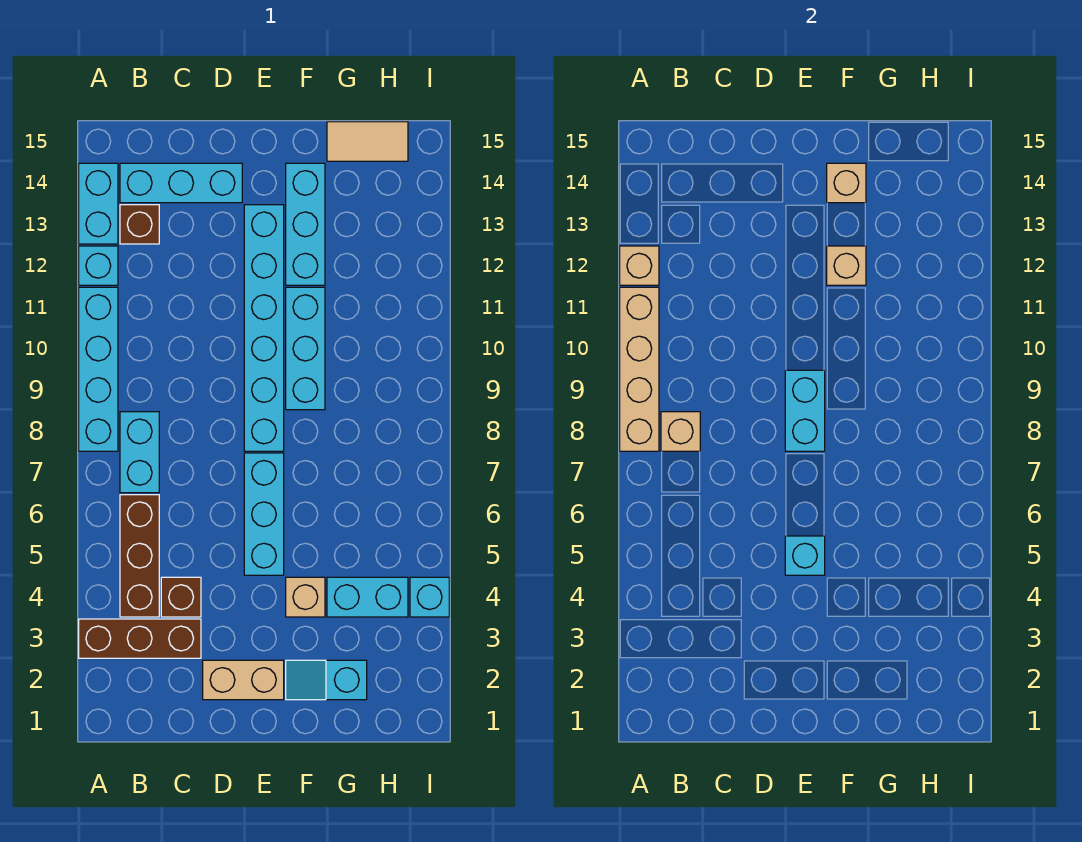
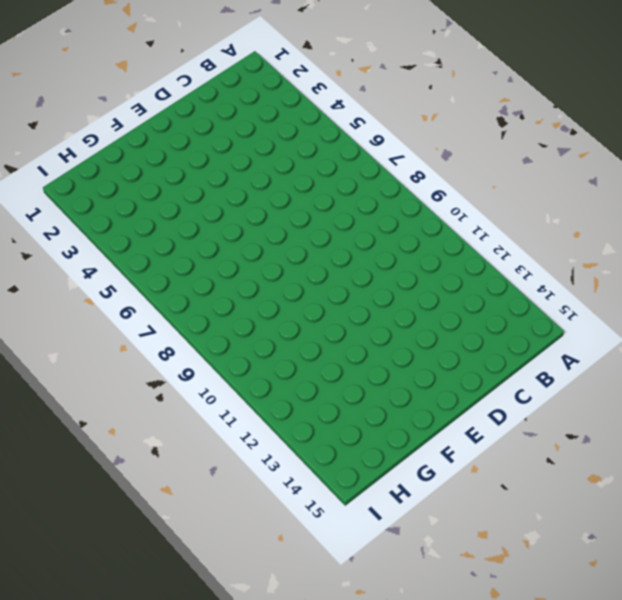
none -> brown brick A3:C3 level 1
none -> cyan brick A8:A11 level 1
none -> cyan brick A12 level 1

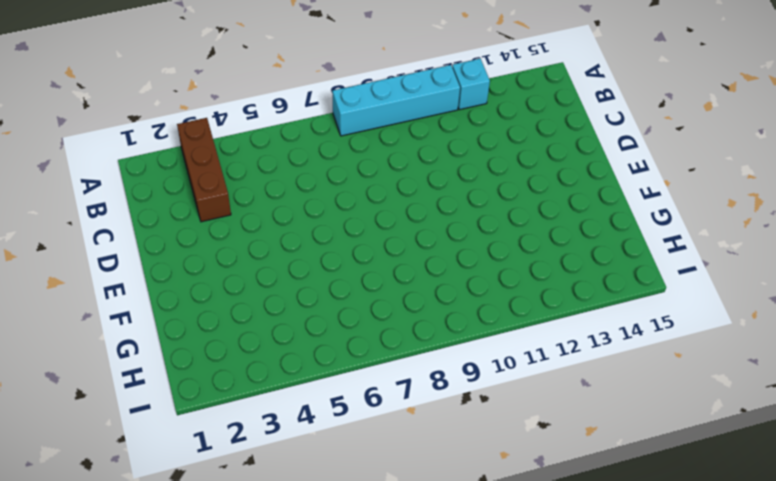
none -> cyan brick A13:A14 level 1
none -> brown brick B4:B6 level 1
none -> cyan brick B7:B8 level 1

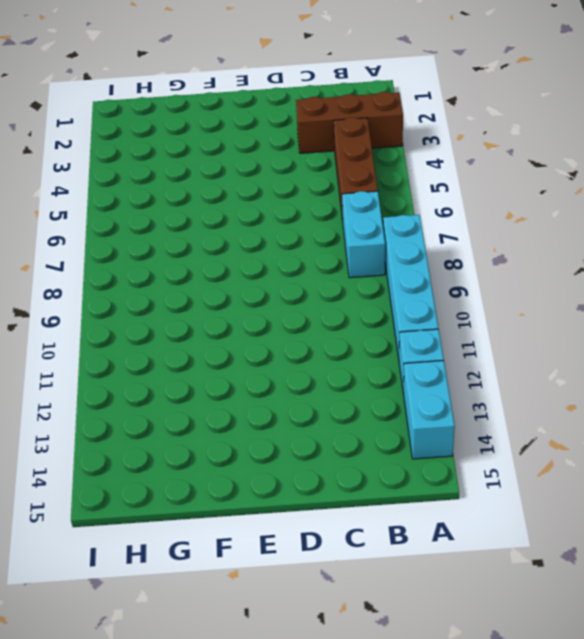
none -> brown brick B13 level 1
none -> cyan brick B14:D14 level 1
none -> brown brick C4 level 1

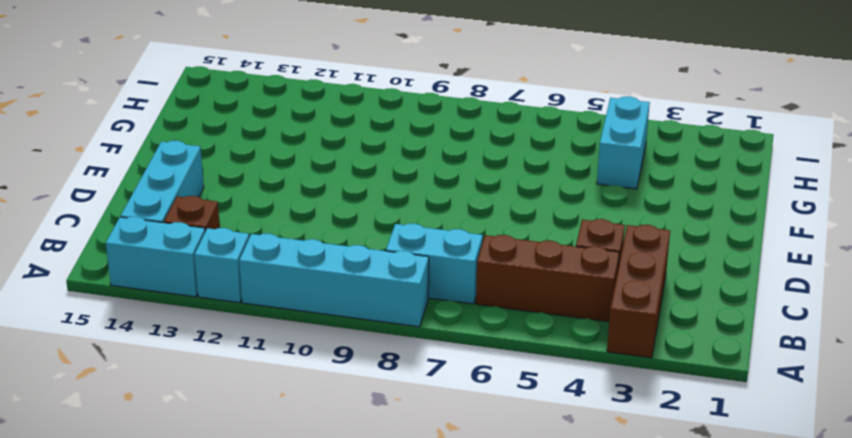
none -> tan brick D2:E2 level 1
none -> cyan brick E5:E7 level 1
none -> cyan brick E8:E13 level 1

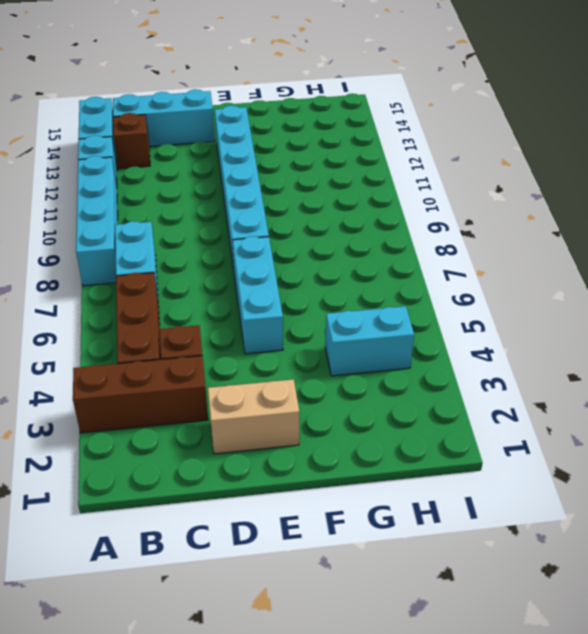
none -> cyan slope F2:G2 level 1 top G
none -> tan brick F4 level 1
none -> cyan brick F9:F11 level 1

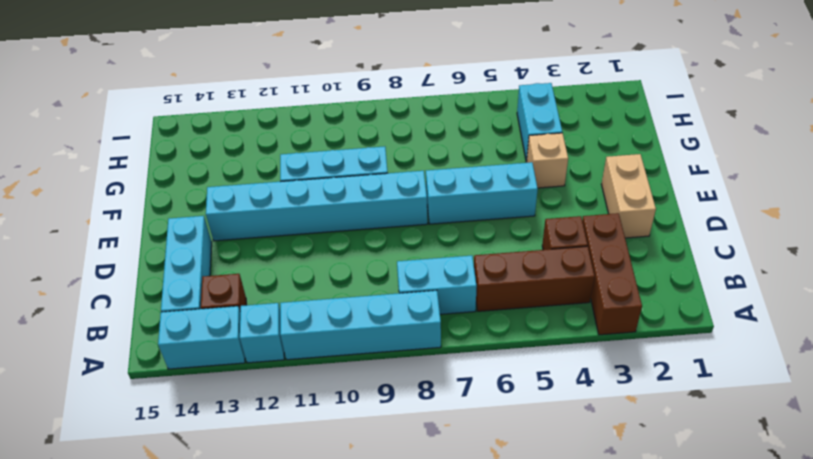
none -> cyan slope F2:G2 level 1 top G
none -> cyan brick F12:F14 level 1
none -> tan tile G15:H15 level 1

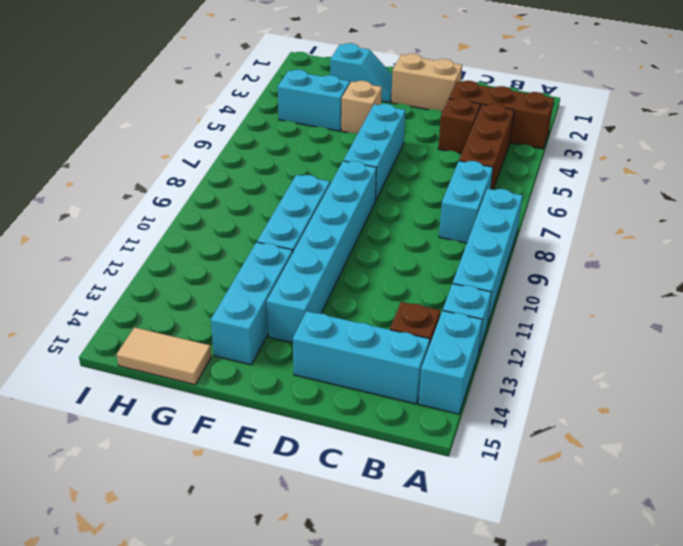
none -> cyan brick I4 level 1
none -> tan brick A8:A11 level 2
none -> tan brick A12 level 2

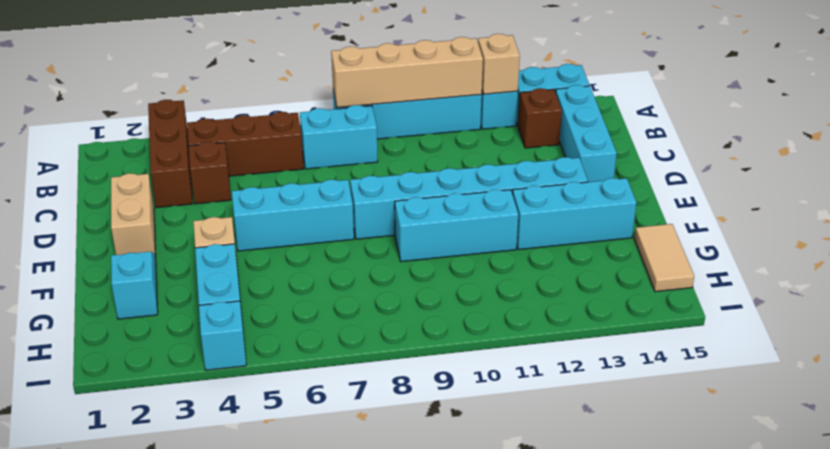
none -> tan brick B8 level 2
none -> cyan brick E5 level 2
none -> cyan brick E8:E9 level 2

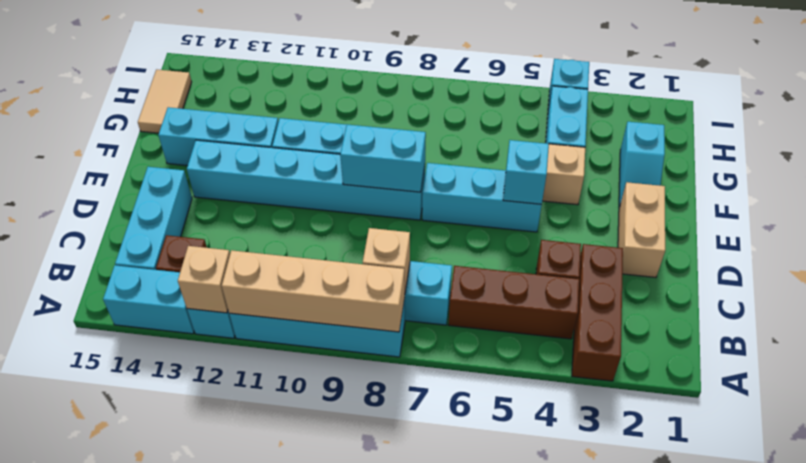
none -> tan brick F12 level 2
none -> tan brick F14 level 2

